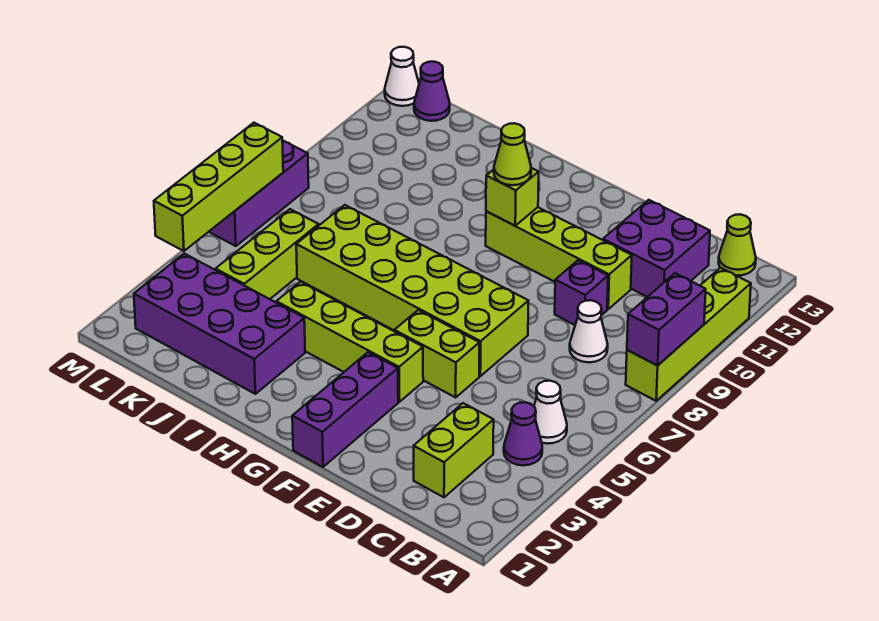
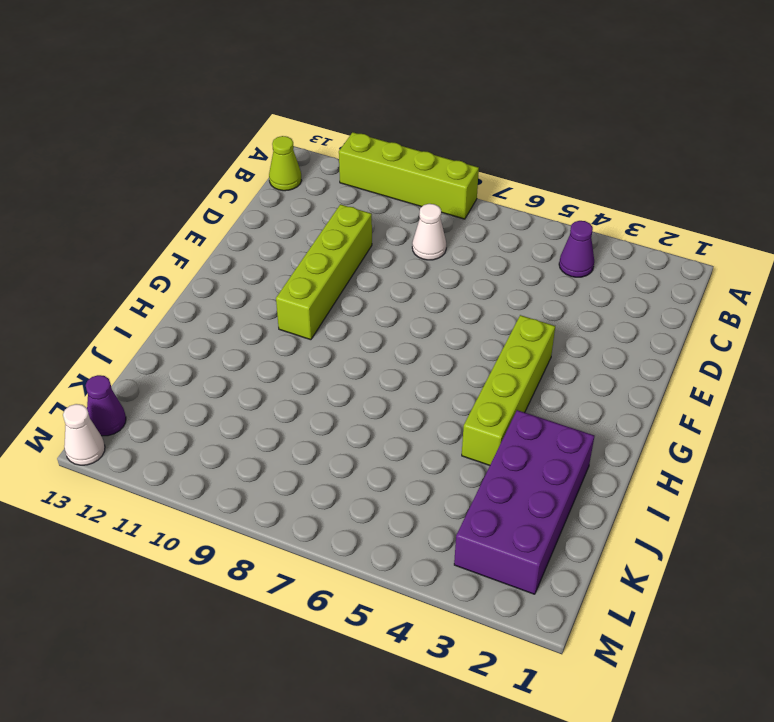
none -> white cone B5 level 1
none -> lime brick C2:C3 level 1
none -> purple brick C11:D12 level 1

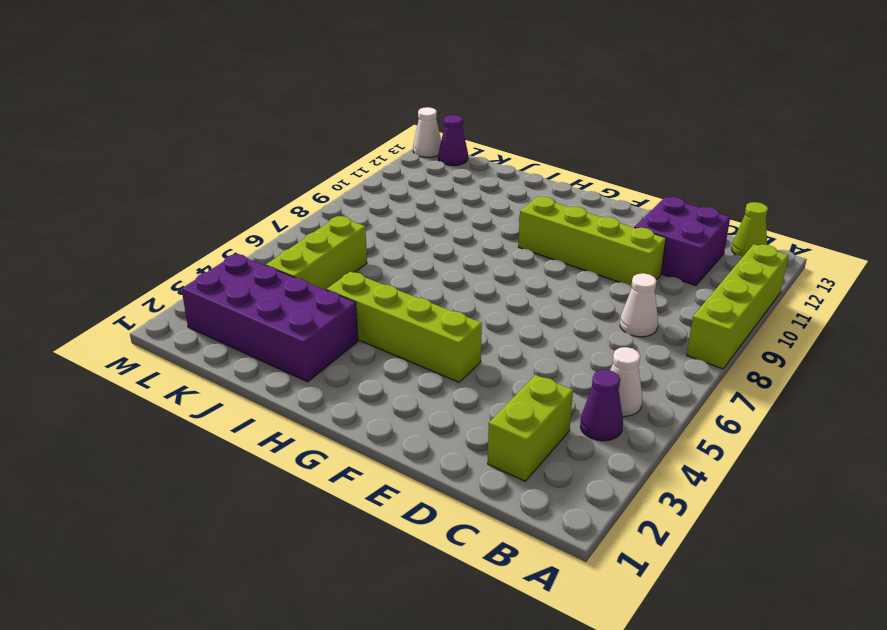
none -> purple brick D9 level 1
none -> lime brick E5:F5 level 1
none -> lime brick E6:J7 level 1

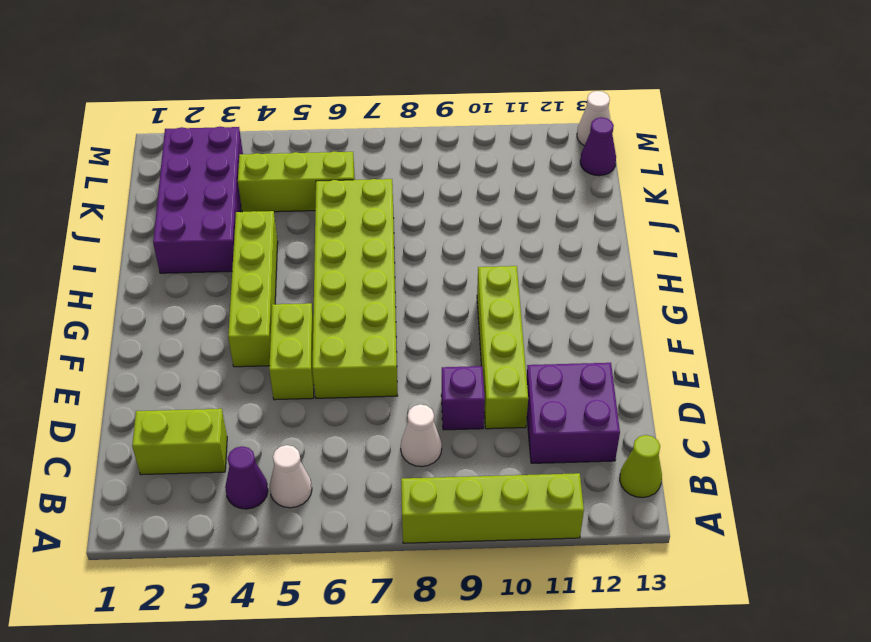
none -> purple brick F1:F3 level 1
none -> purple brick M6:M8 level 1
none -> purple brick A8:A9 level 2

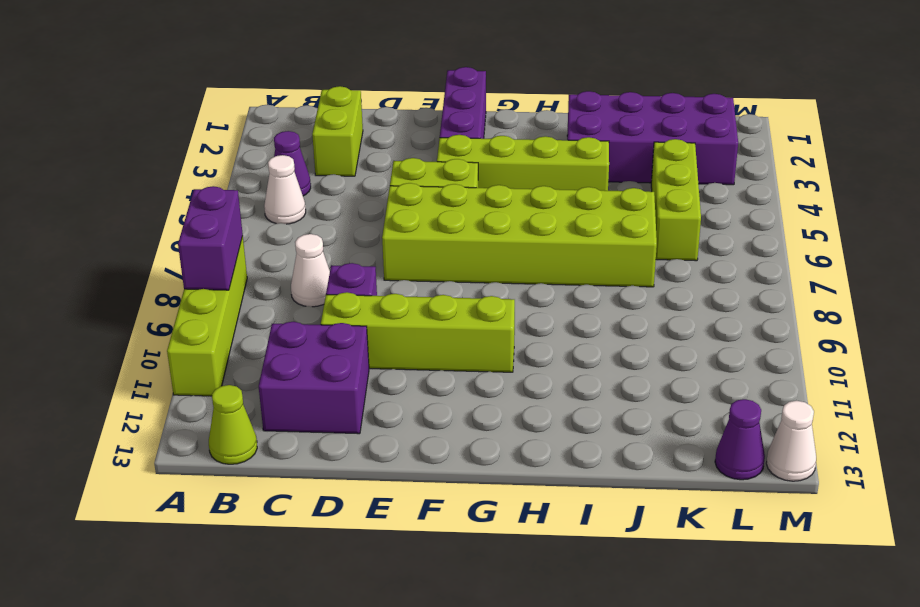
none -> purple brick M6:M8 level 1
none -> lime brick G10 level 2
none -> lime brick M4:M7 level 2

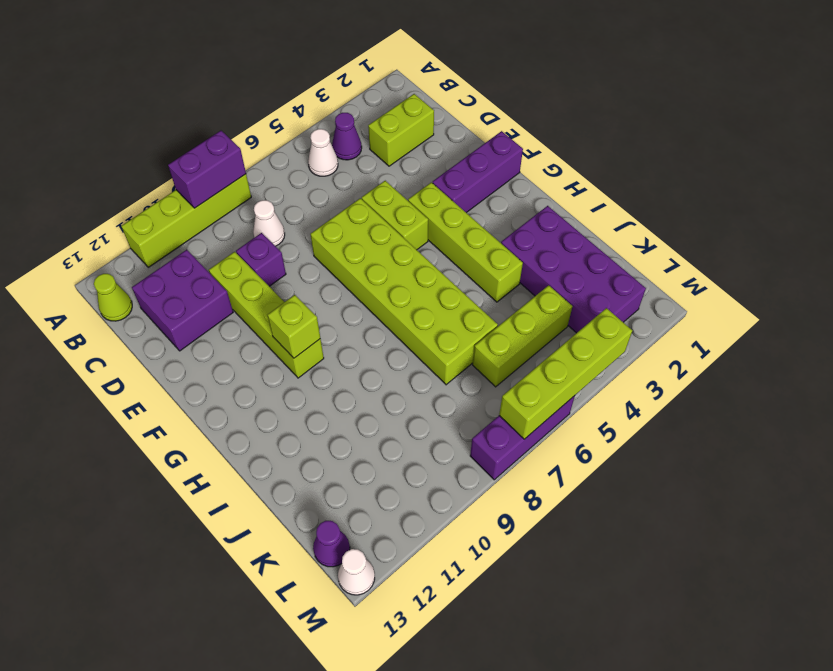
none -> lime cone G10 level 3

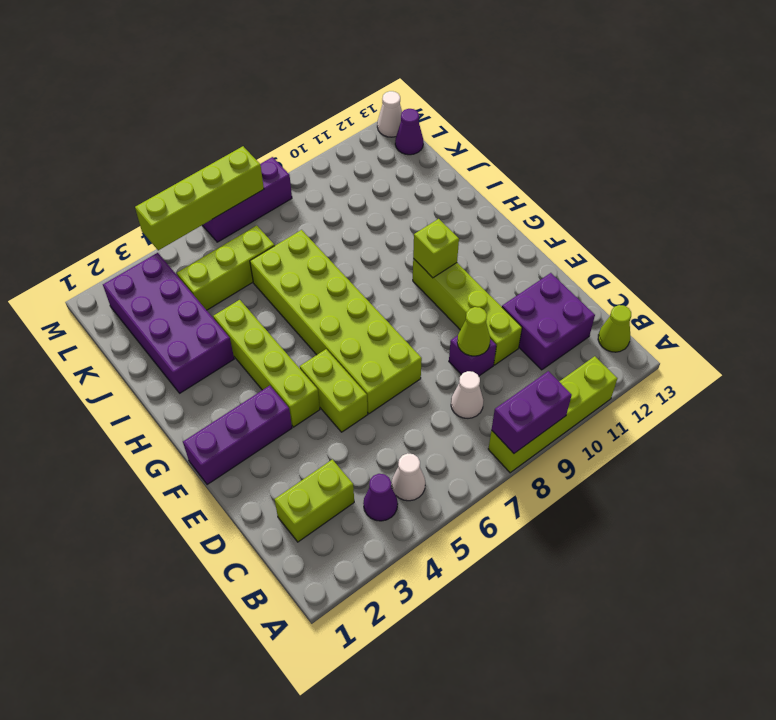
lime cone D9 level 2 -> lime cone G10 level 3

